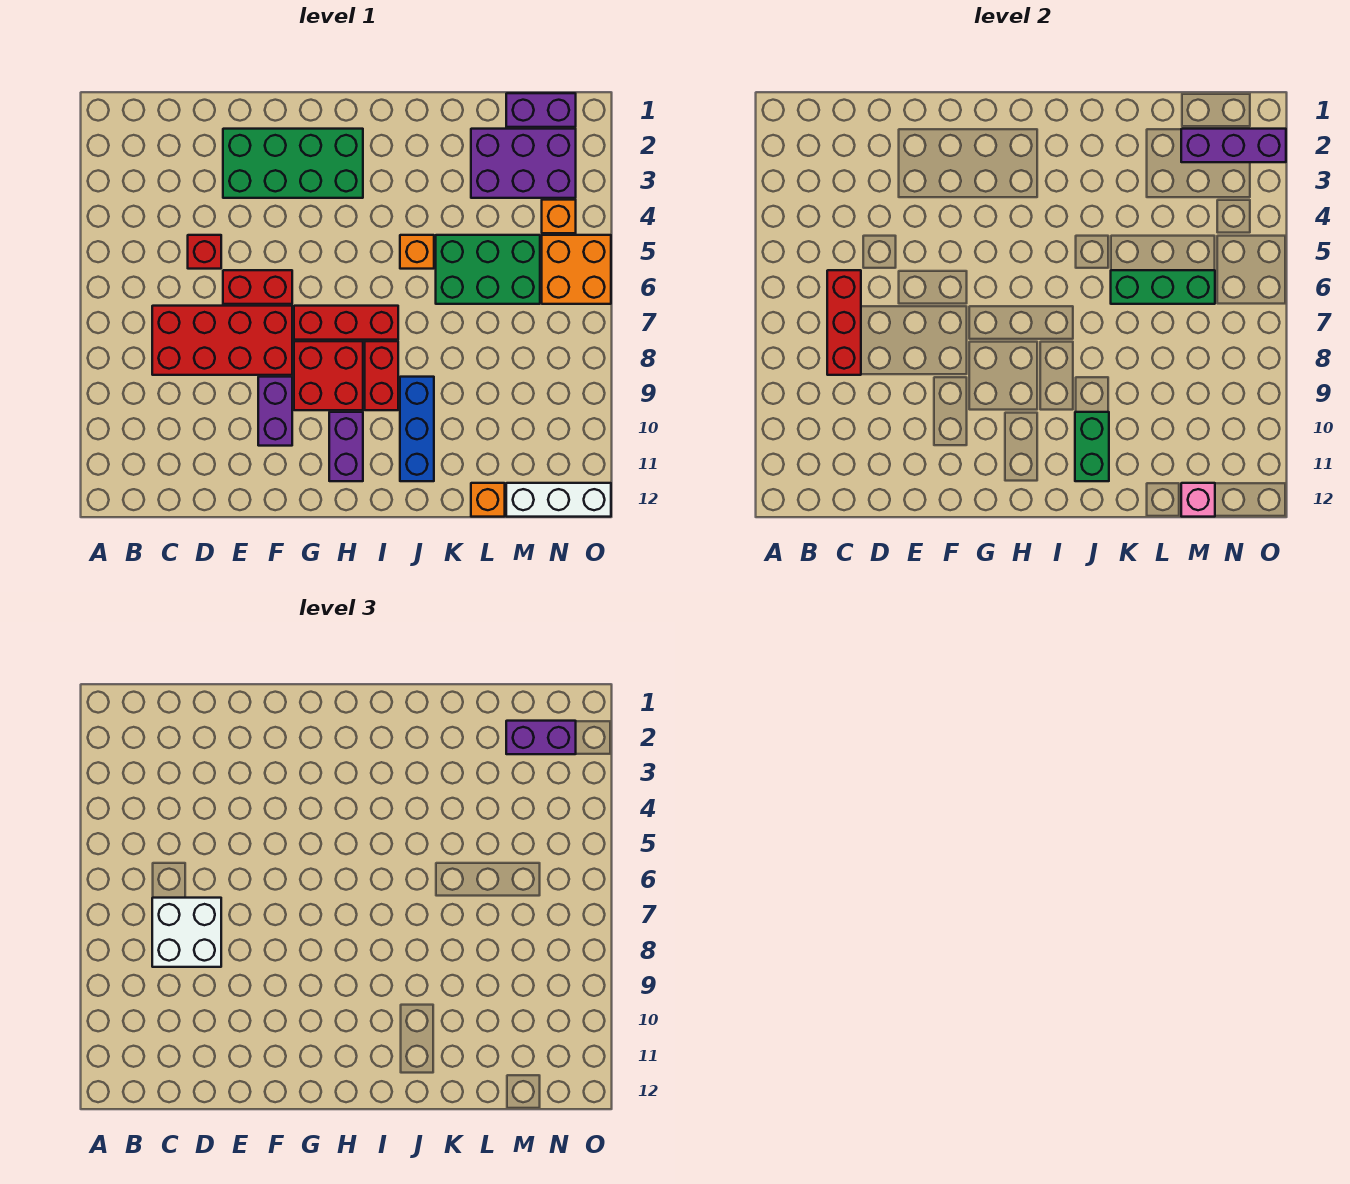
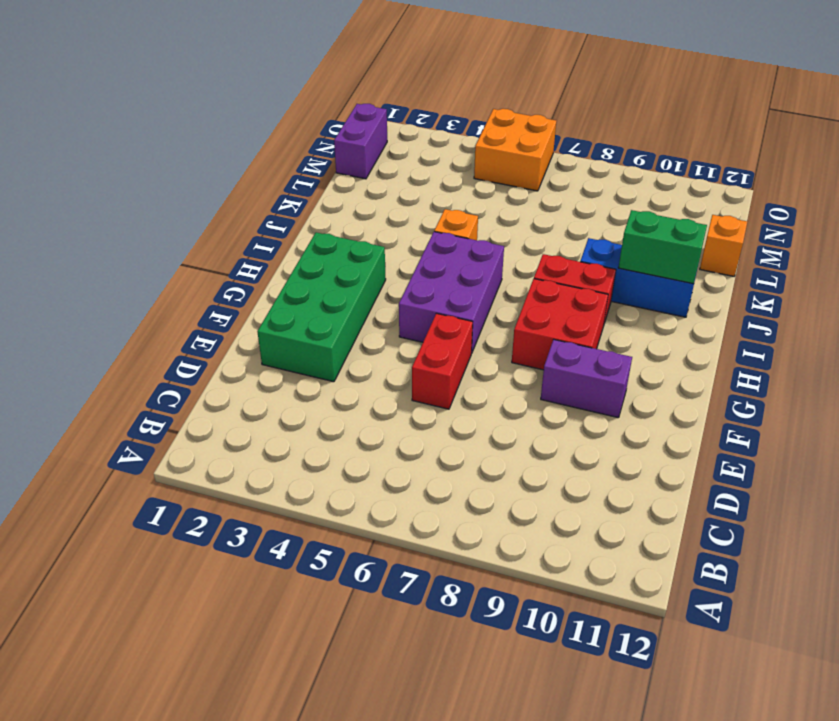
purple brick G5:I6 level 1 -> purple brick L2:N3 level 1
none -> red brick C7:F8 level 1
none -> red brick D5 level 1
none -> red brick G7:I7 level 1

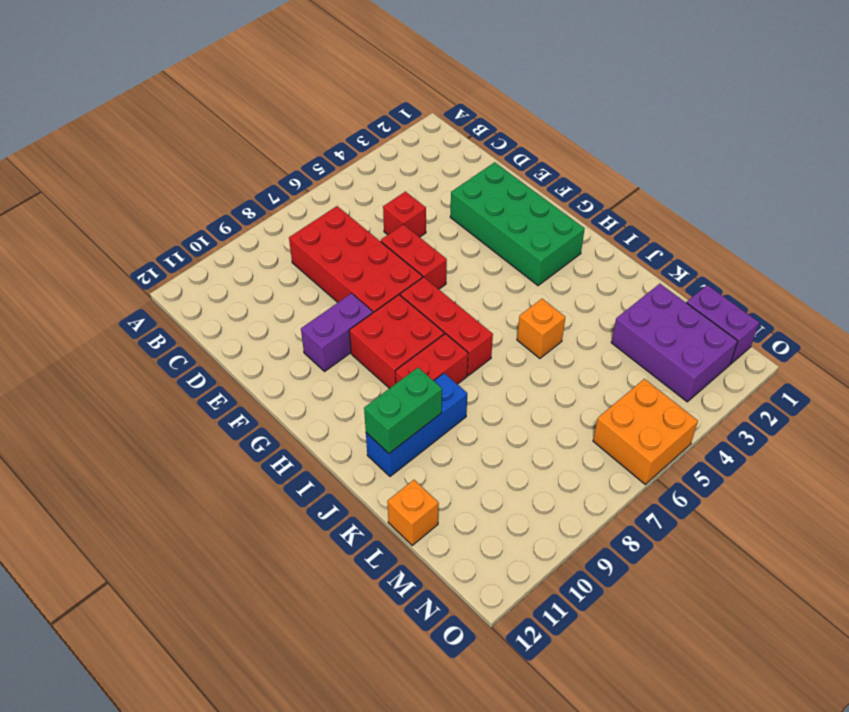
none -> purple brick H10:H11 level 1
none -> green brick K5:M6 level 1
none -> white brick M12:O12 level 1

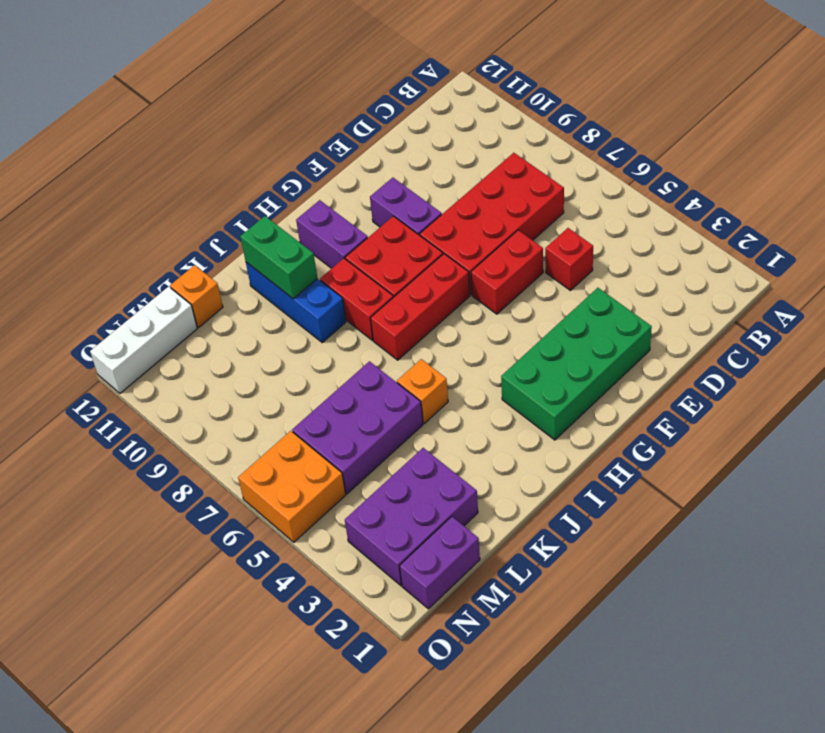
purple brick K5:M6 level 1 -> green brick K5:M6 level 1
none -> orange brick N4 level 1
none -> red brick C6:C8 level 2
none -> green brick K6:M6 level 2

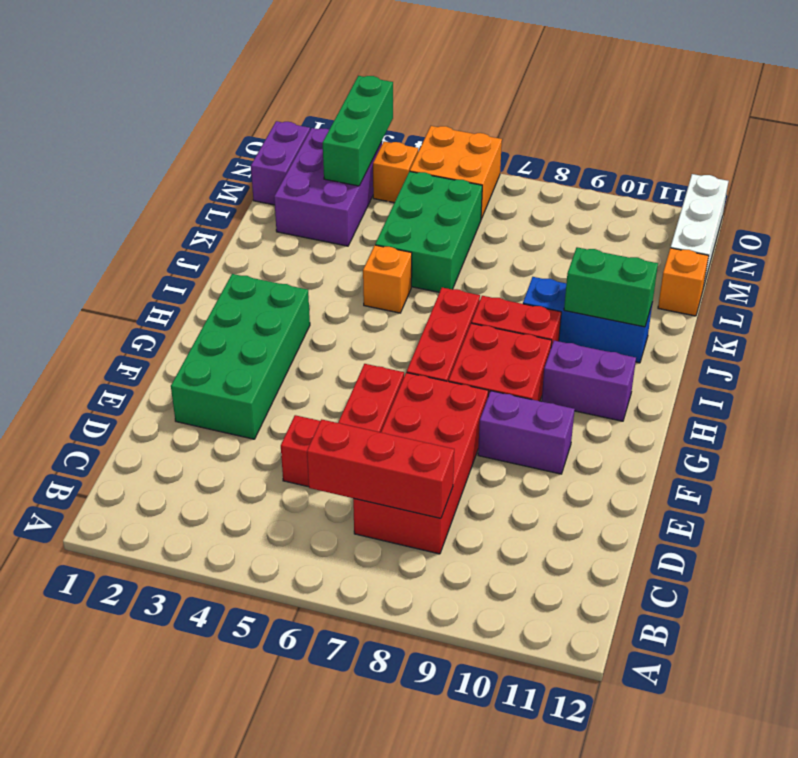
green brick M3:O3 level 2 -> green brick K6:M6 level 2
none -> purple brick M2:O2 level 2
none -> pink brick M12 level 2
none -> white brick C7:D8 level 3

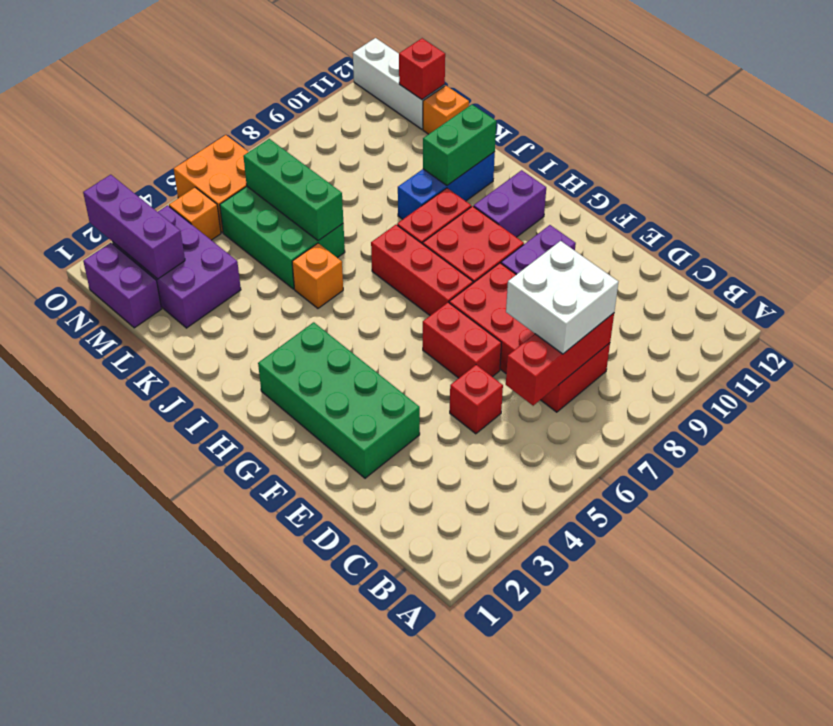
red brick M12 level 2 -> pink brick M12 level 2
none -> purple brick M2:N2 level 3

